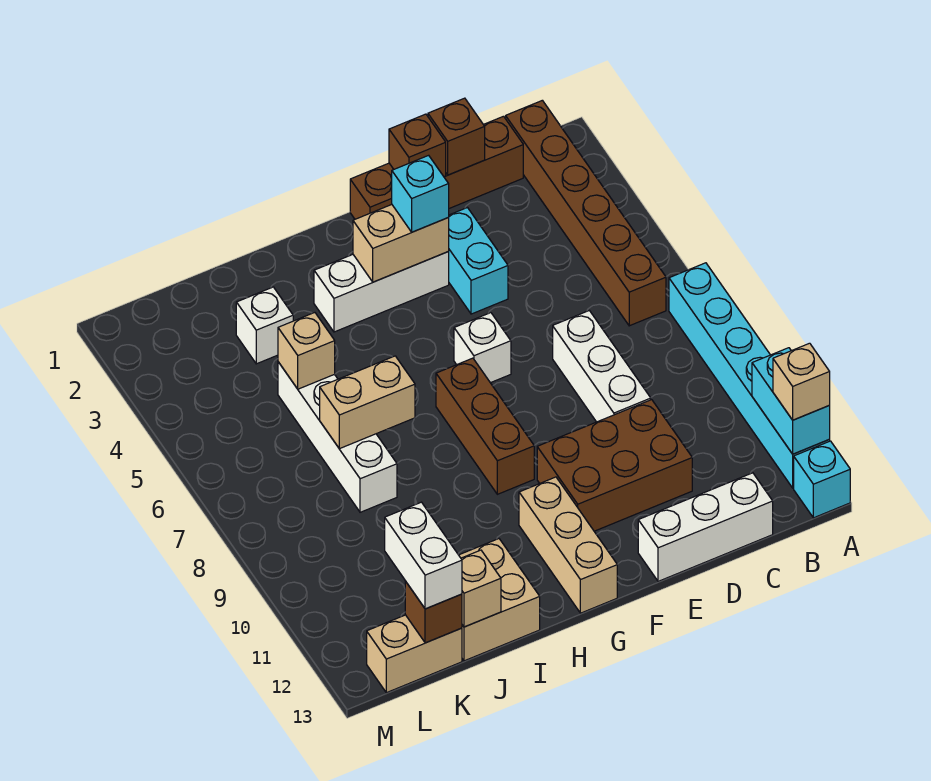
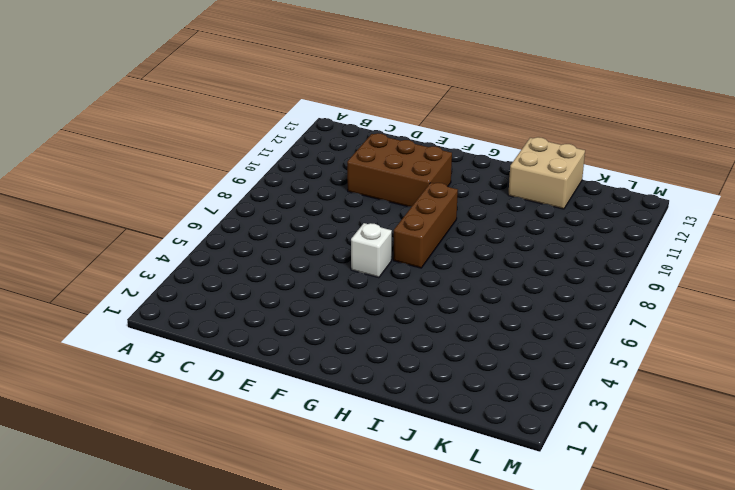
none -> cyan brick A7:A12 level 1
none -> cyan brick A13 level 1
none -> brown brick B1:B6 level 1

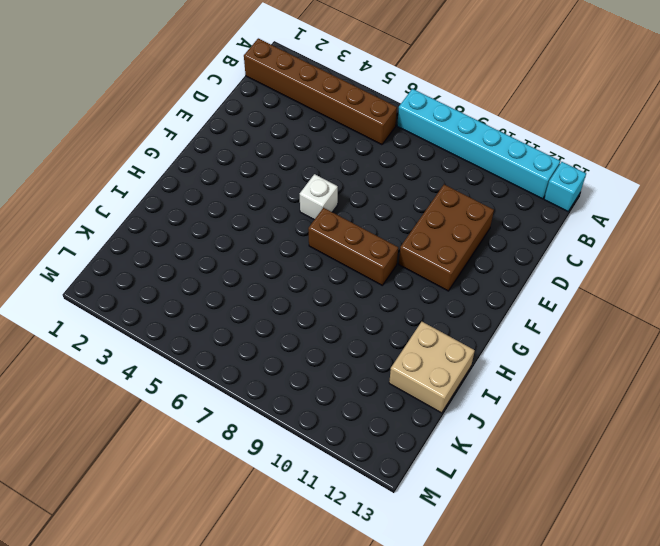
none -> brown brick C1:F1 level 1
none -> white brick C13:E13 level 1
none -> white brick D7:D9 level 1

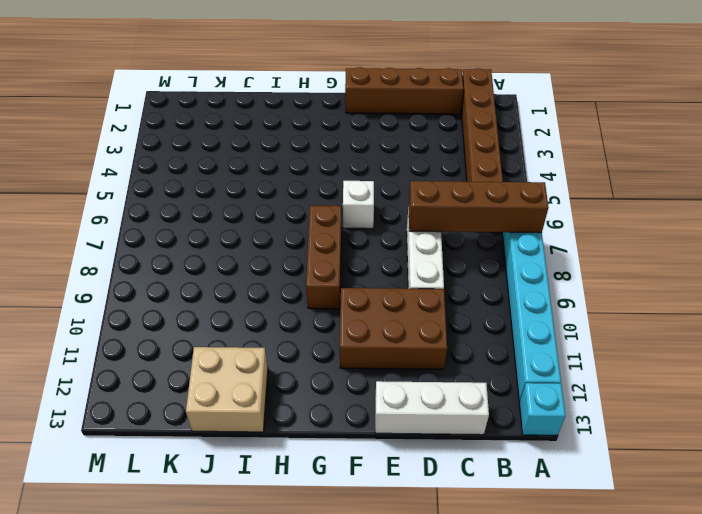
brown brick A7:D7 level 2 -> none
none -> cyan brick E3:E4 level 1
none -> white brick F3:H3 level 1
none -> tan brick G11:G13 level 1

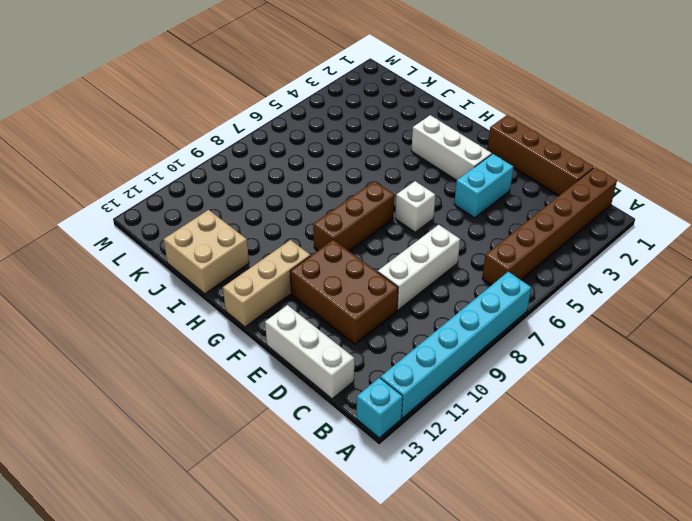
none -> white brick J3 level 1
none -> white brick J5:J8 level 1
none -> tan brick K13:L13 level 1

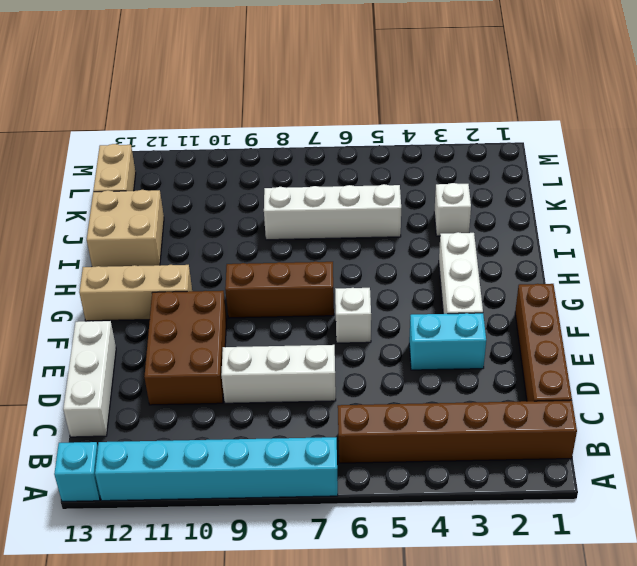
none -> cyan brick A11:A12 level 2
none -> brown brick D1 level 2
none -> brown brick E1 level 2

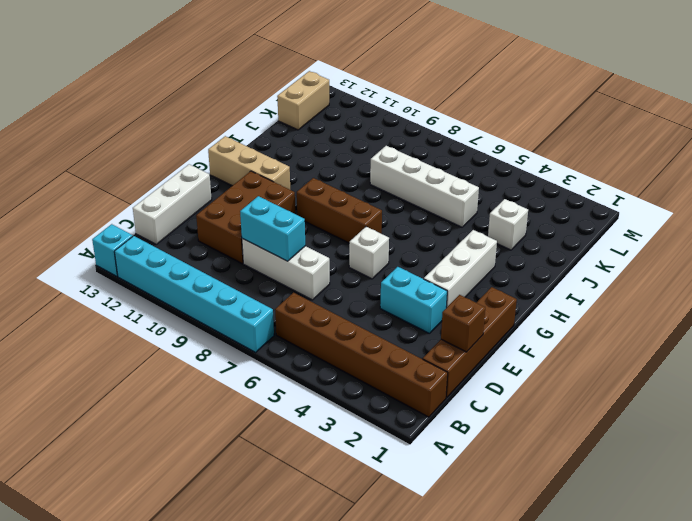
cyan brick D8:D9 level 2 -> cyan brick A11:A12 level 2
none -> tan brick I12:J13 level 1
none -> brown brick E1 level 2
none -> tan brick F3:G3 level 2

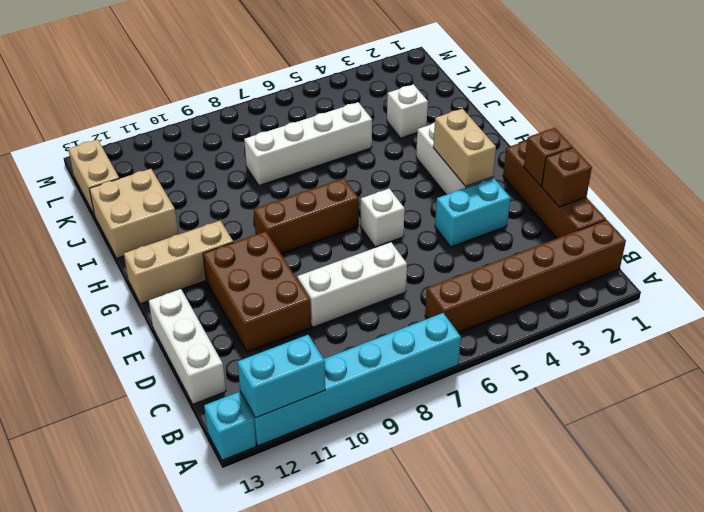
none -> tan brick I7:J7 level 2
none -> tan brick J5 level 2
none -> tan brick J13 level 2

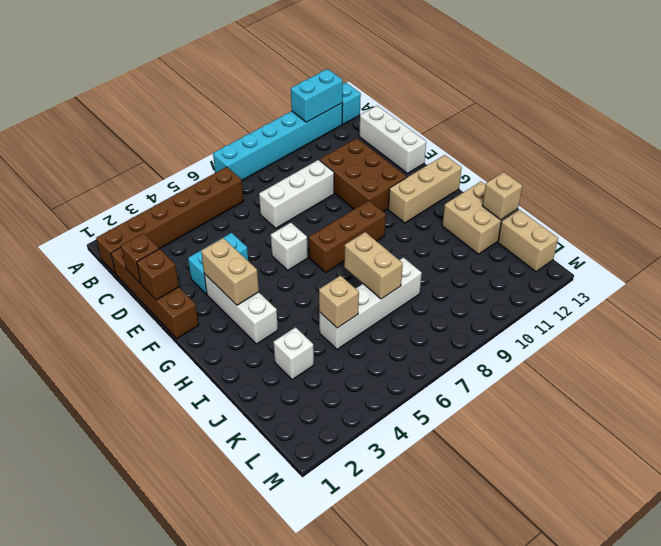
none -> brown brick K13 level 2
none -> tan brick A12 level 3
none -> cyan brick F3 level 3

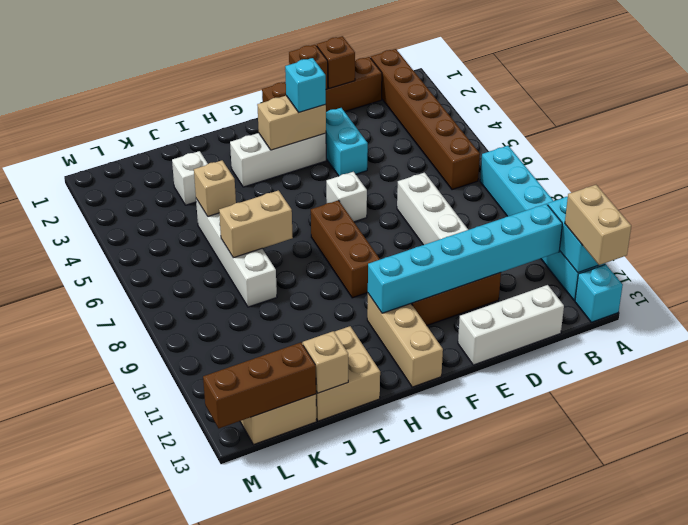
tan brick A12:A13 level 3 -> tan brick A12 level 3
cyan brick B11:G11 level 2 -> none
brown brick K13:M13 level 2 -> brown brick K13 level 2
none -> white brick K12:K13 level 3

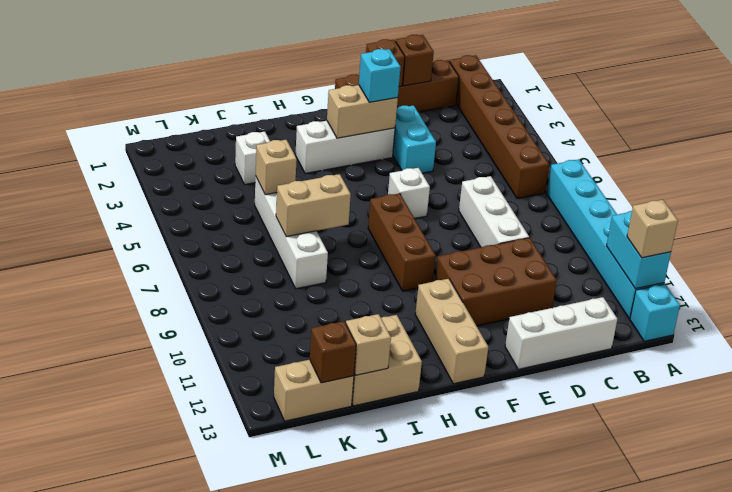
none -> white brick K12:K13 level 3

